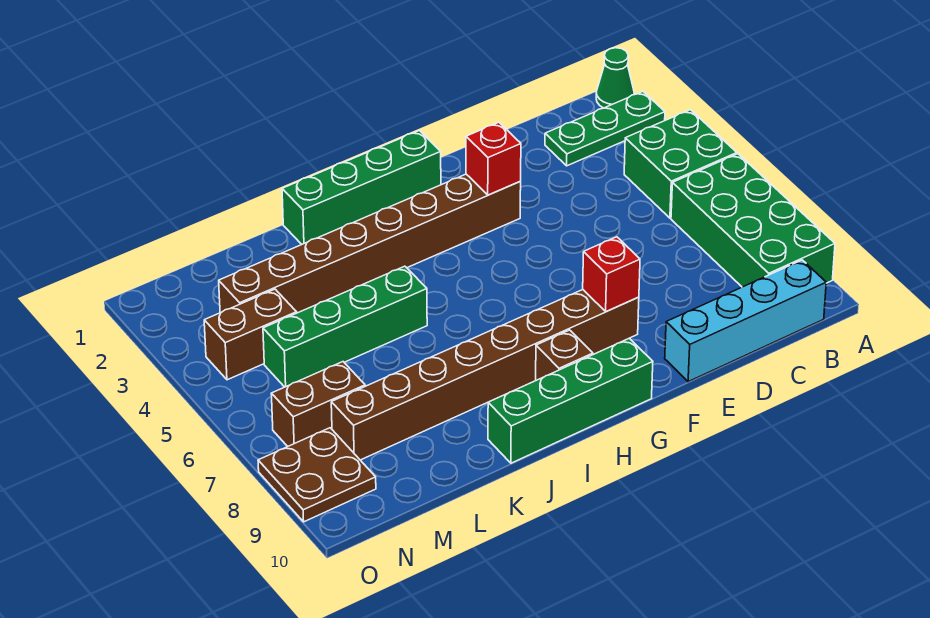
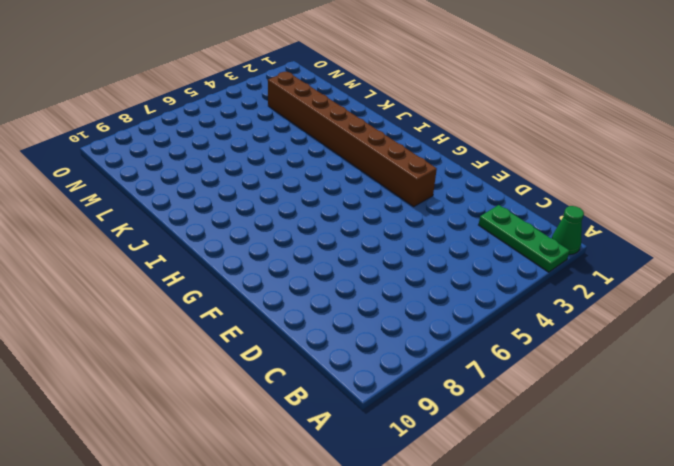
none -> green brick A4:B5 level 1
none -> green brick A6:B9 level 1
none -> cyan brick B10:E10 level 1

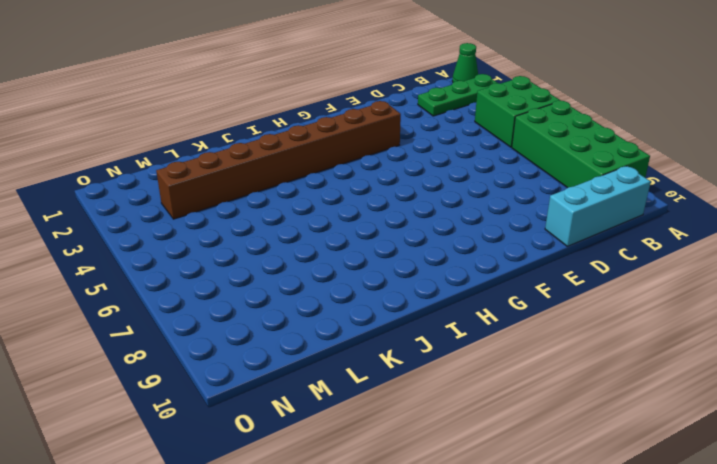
cyan brick B10:D10 level 1 -> cyan brick B10:E10 level 1
none -> brown brick F8:M8 level 1
none -> green brick G1:J1 level 1
none -> green brick G10:J10 level 1

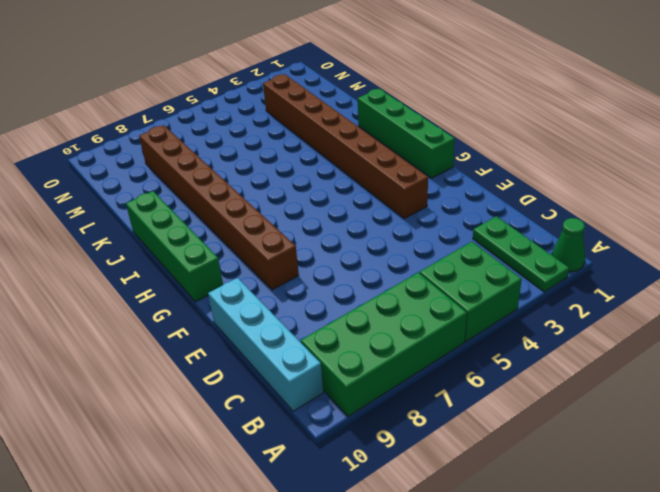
none -> brown brick H9 level 1
none -> green brick J5:M5 level 1
none -> brown brick M4:N4 level 1

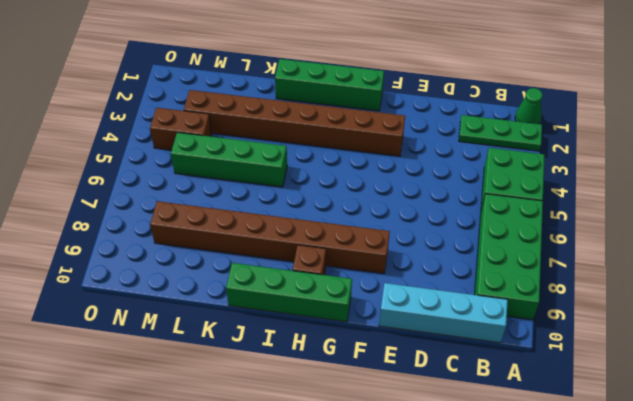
none -> brown brick M7:N7 level 1
none -> brown plate N8:O9 level 1
none -> red brick F3 level 2

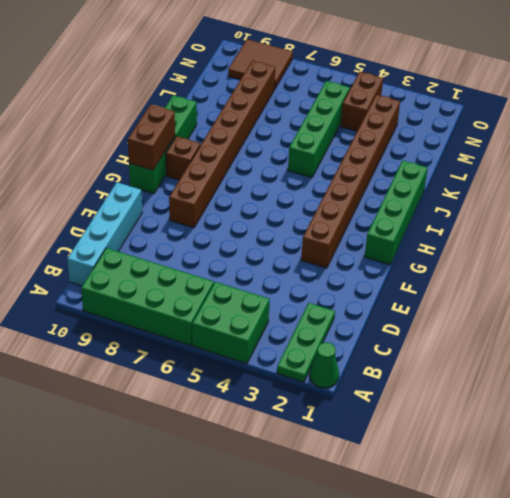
brown brick G10:H10 level 2 -> brown brick M7:N7 level 1
brown tile N8:O9 level 1 -> brown plate N8:O9 level 1
none -> red brick F3 level 2
none -> red brick F8 level 2

